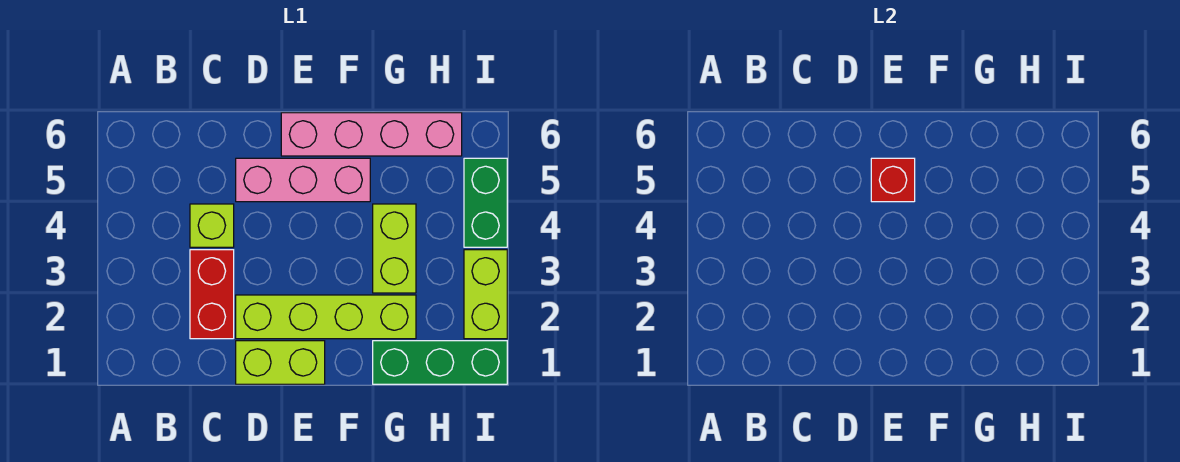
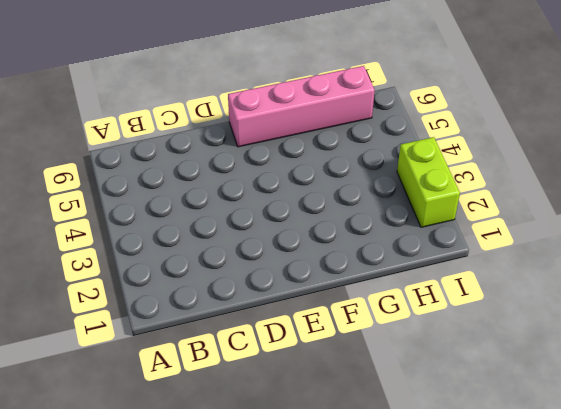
none -> red brick C2:C3 level 1
none -> lime brick C4 level 1

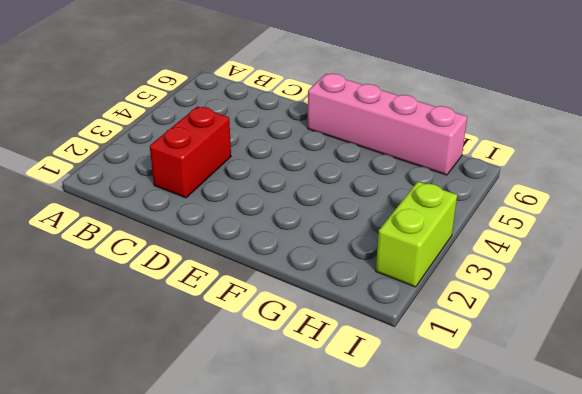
none -> lime brick C4 level 1
none -> lime brick D1:E1 level 1

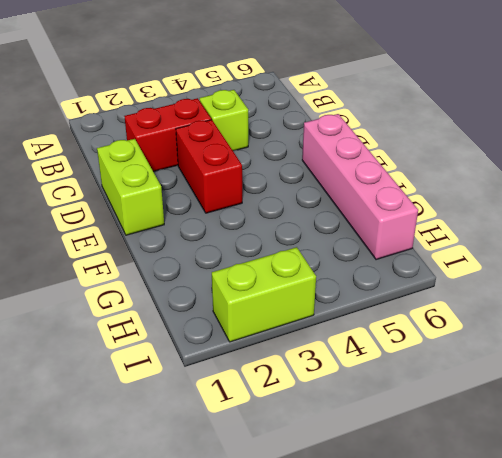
red brick D3:E3 level 1 -> none
none -> lime brick D2:G2 level 1
none -> pink brick D5:F5 level 1

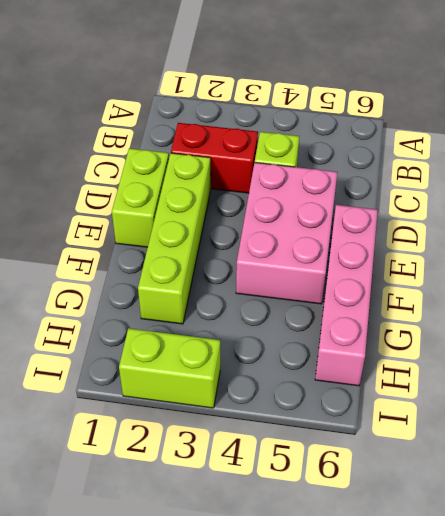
pink brick D4:F5 level 1 -> pink brick D5:F5 level 1
none -> green brick G1:I1 level 1
none -> lime brick G3:G4 level 1

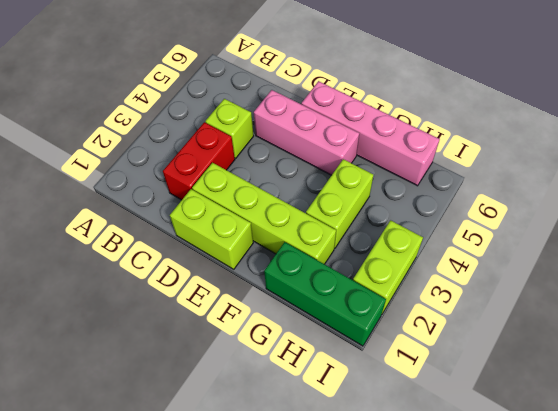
none -> green brick I4:I5 level 1
none -> red brick E5 level 2

